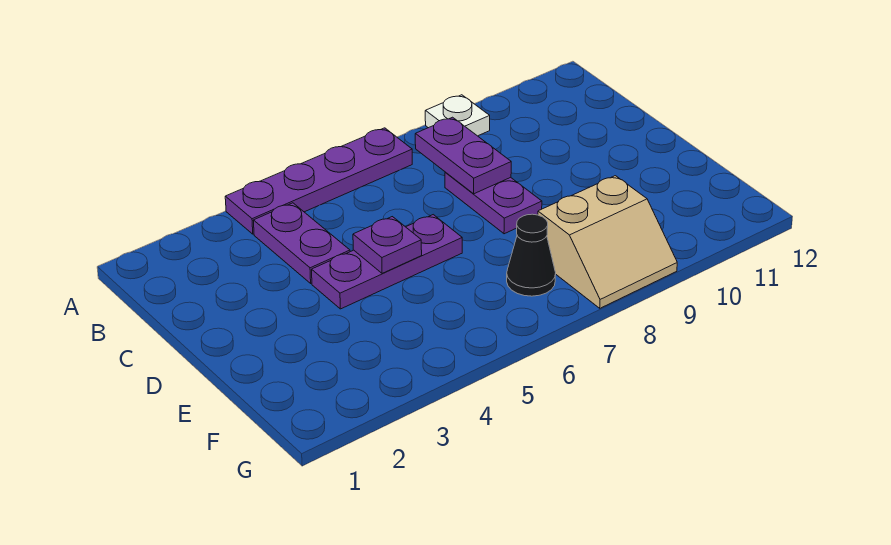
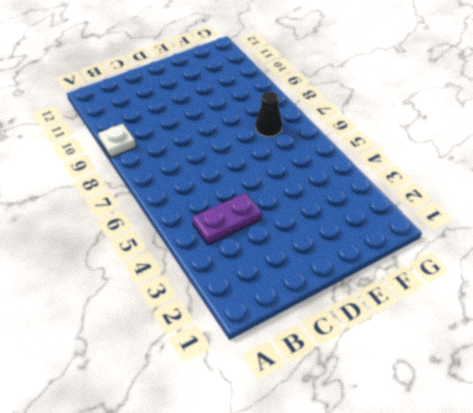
none -> purple plate A4:A7 level 1
none -> purple plate C8:D8 level 1

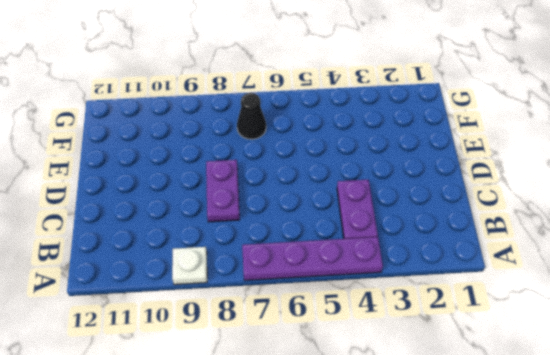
none -> purple plate D4:D6 level 1
none -> tan slope F8:G9 level 1 top F

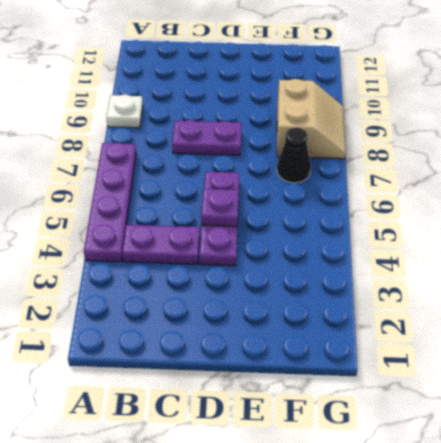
none -> purple plate B8:C8 level 2

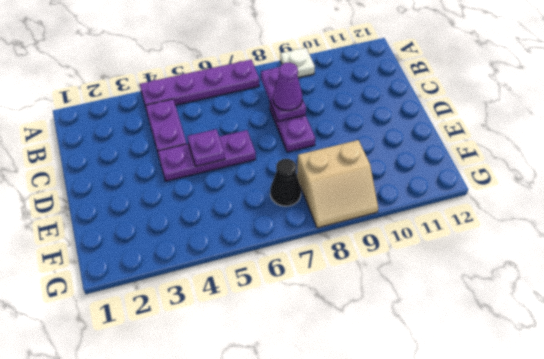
purple cone C8 level 3 -> none

